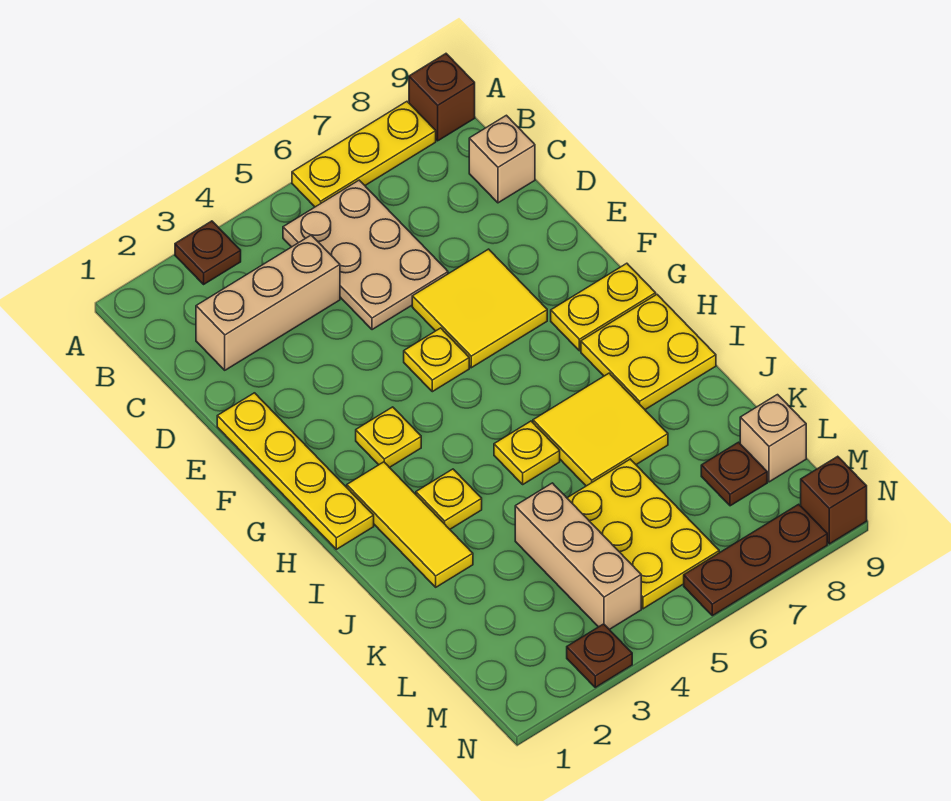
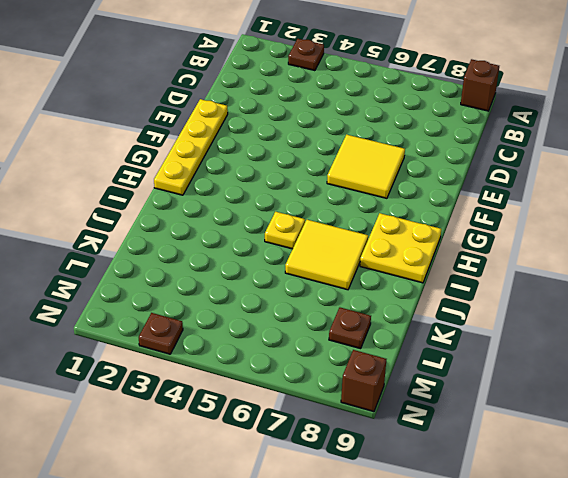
none -> yellow plate A6:A8 level 1
none -> tan plate B5:D6 level 1
none -> tan brick C2:C4 level 1

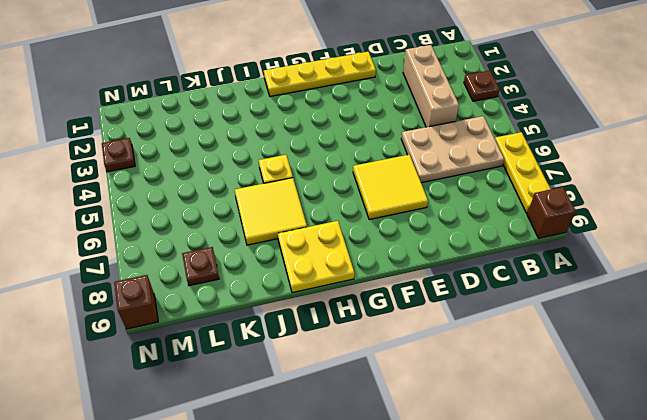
none -> tan brick C9 level 1
none -> yellow plate F5 level 1
none -> yellow plate G3 level 1

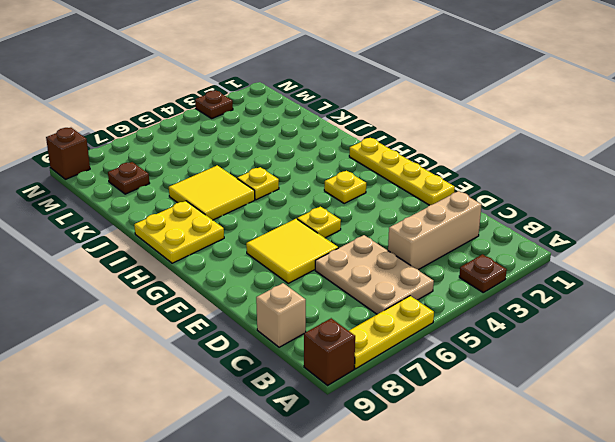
none -> yellow plate G8:G9 level 1
none -> yellow tile H2:J2 level 1
none -> yellow plate I3 level 1

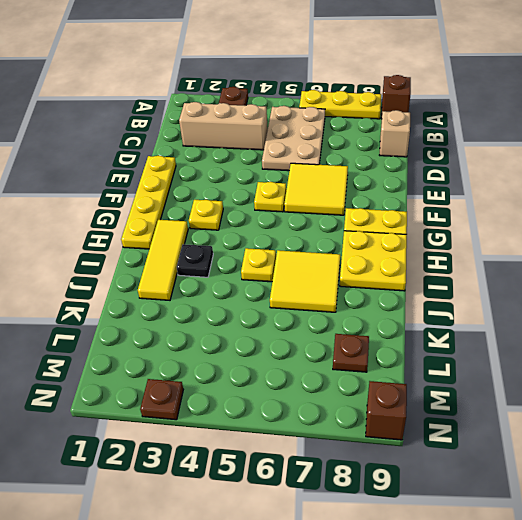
black plate I3 level 1 -> yellow plate I3 level 1
none -> tan brick K4:M4 level 1
none -> yellow plate K5:M6 level 1
none -> tan brick L9 level 1

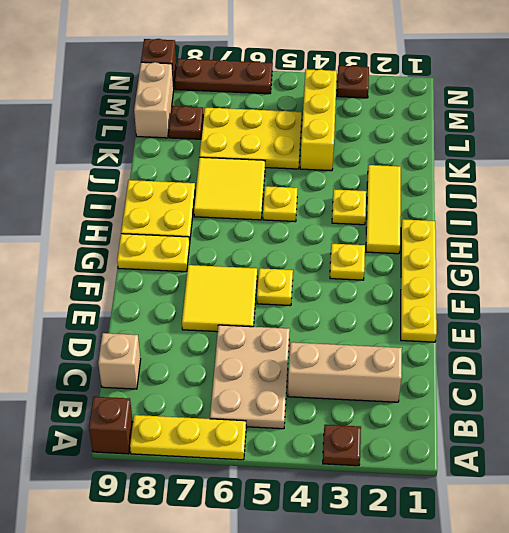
yellow brick K4:M4 level 1 -> tan brick K4:M4 level 1
yellow plate K5:L7 level 1 -> yellow plate K5:M6 level 1
tan brick L9:M9 level 1 -> tan brick L9 level 1

